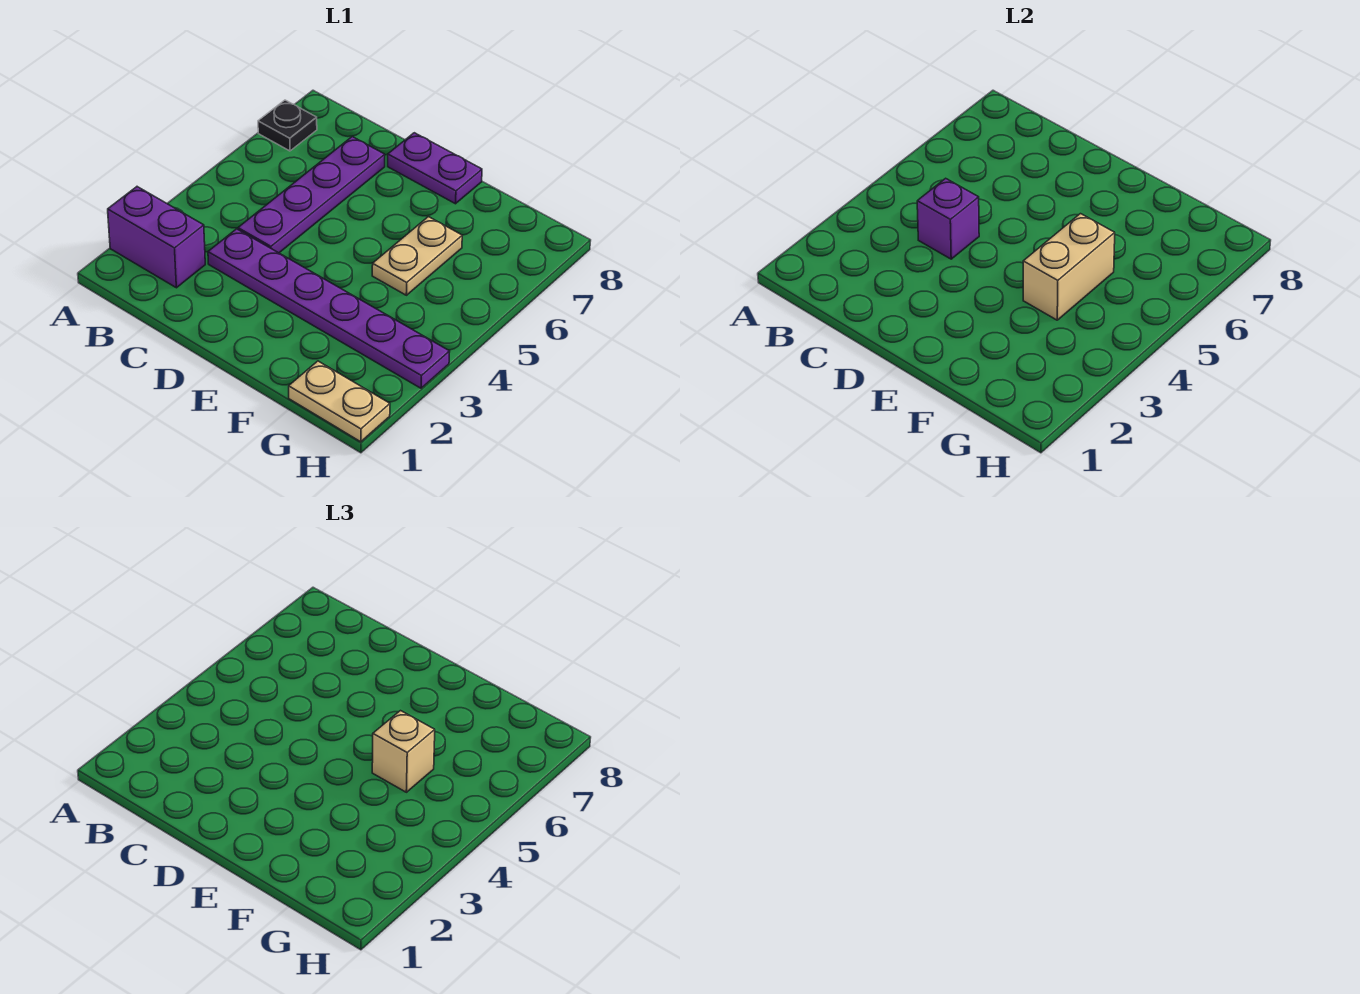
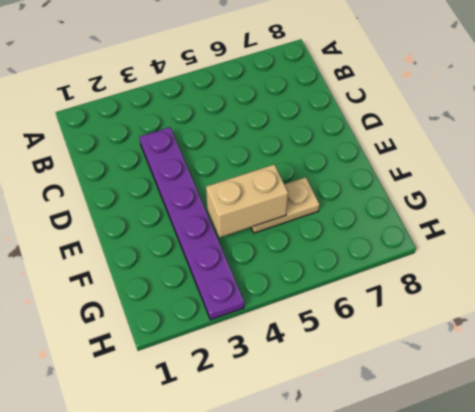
none -> purple brick A2:B2 level 1
none -> black plate A7 level 1

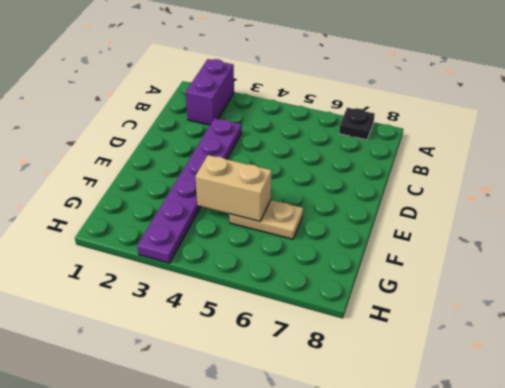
none -> purple plate C4:C7 level 1
none -> purple plate D8:E8 level 1

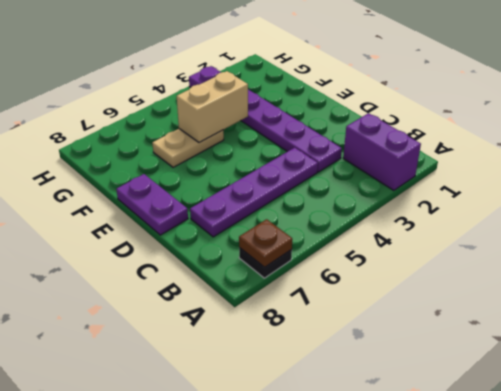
brown plate A7 level 2 -> none
none -> tan plate G1:H1 level 1
none -> purple brick C4 level 2

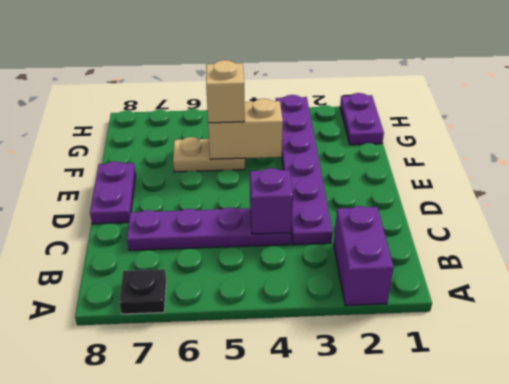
purple plate G1:H1 level 1 -> tan plate G1:H1 level 1

